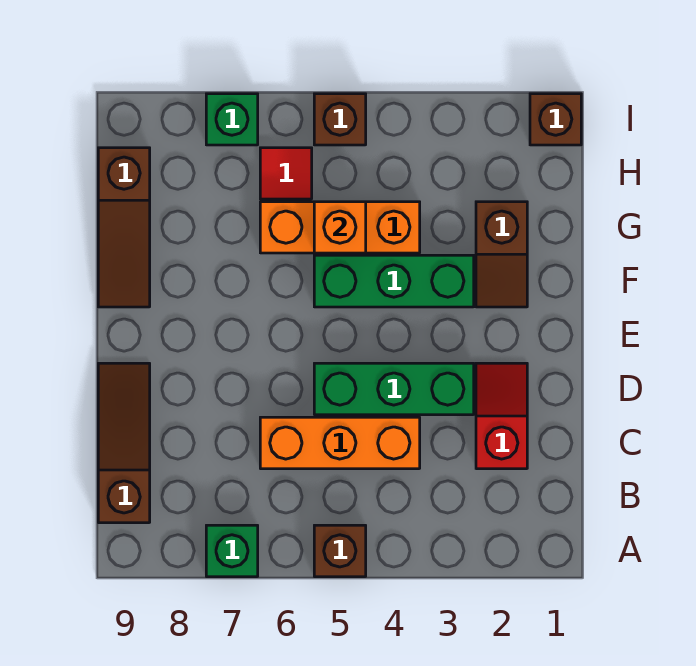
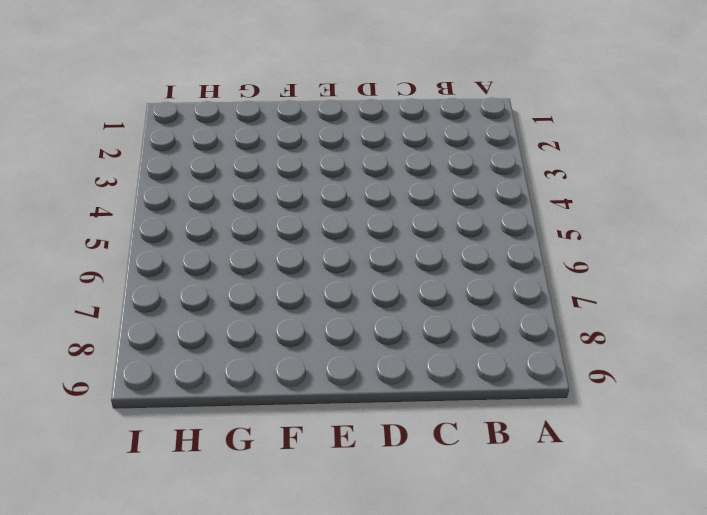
none -> brown brick A5 level 1
none -> green brick A7 level 1
none -> brown slope B9:D9 level 1 top B

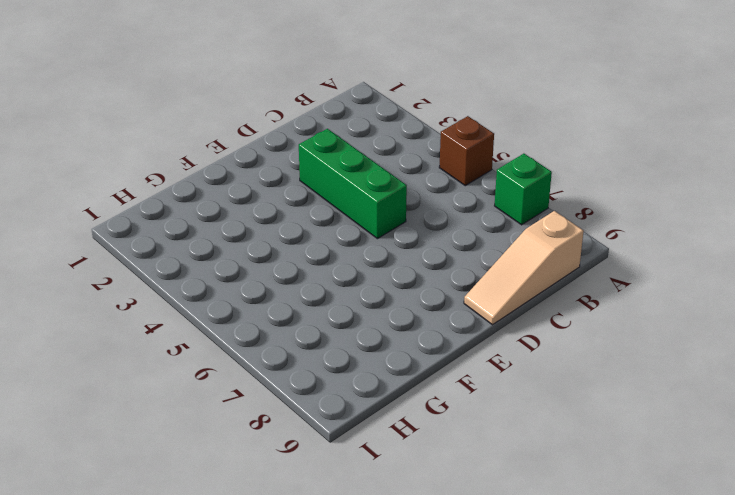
tan slope B9:D9 level 1 top B -> brown slope B9:D9 level 1 top B
none -> red slope C2:D2 level 1 top C
none -> orange brick C4:C6 level 1
none -> brown slope F2:G2 level 1 top G

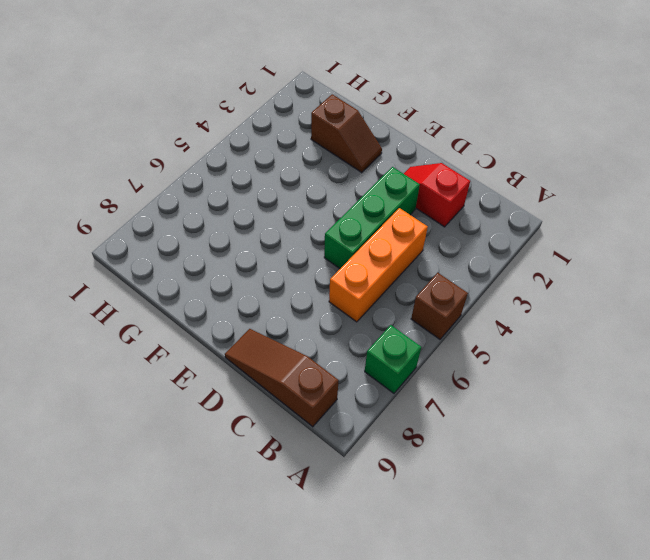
none -> green brick F3:F5 level 1
none -> brown slope F9:H9 level 1 top H
none -> orange brick G4:G6 level 1

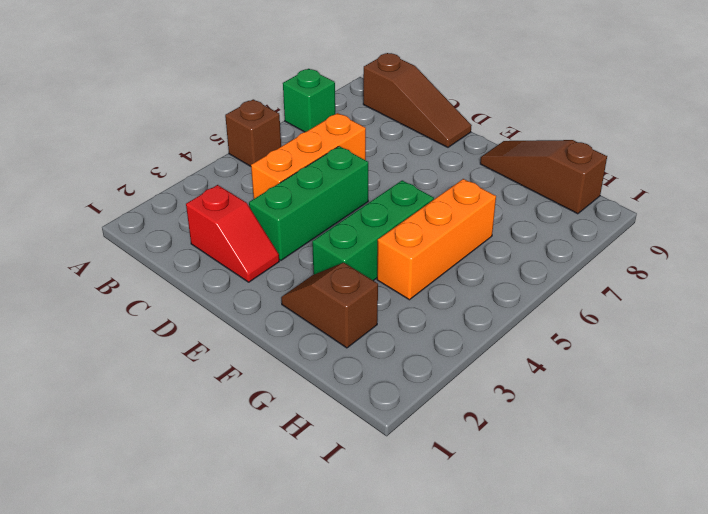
none -> red tile H6 level 1
none -> brown brick I1 level 1
none -> brown brick I5 level 1

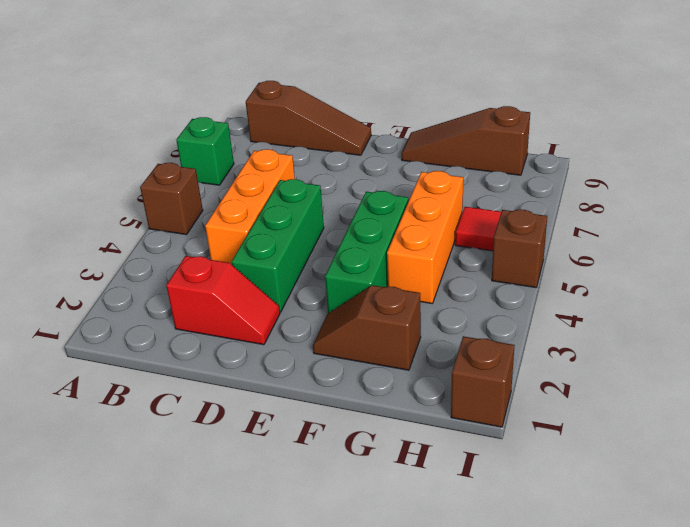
none -> green brick I7 level 1
none -> orange brick G5 level 2

